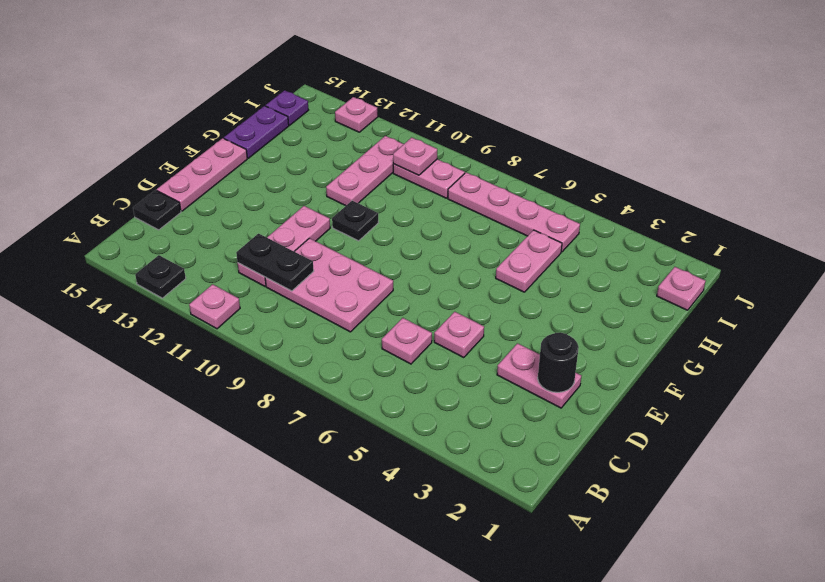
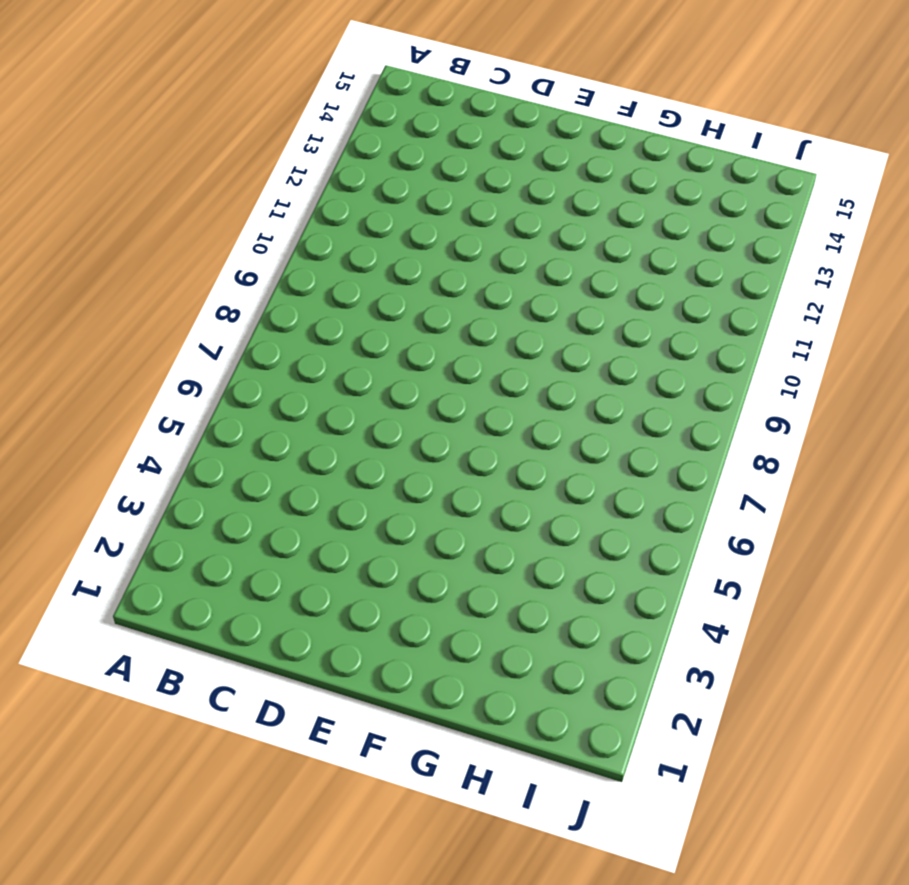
none -> pink plate A11 level 1
none -> black plate A13 level 1
none -> pink plate C6 level 1

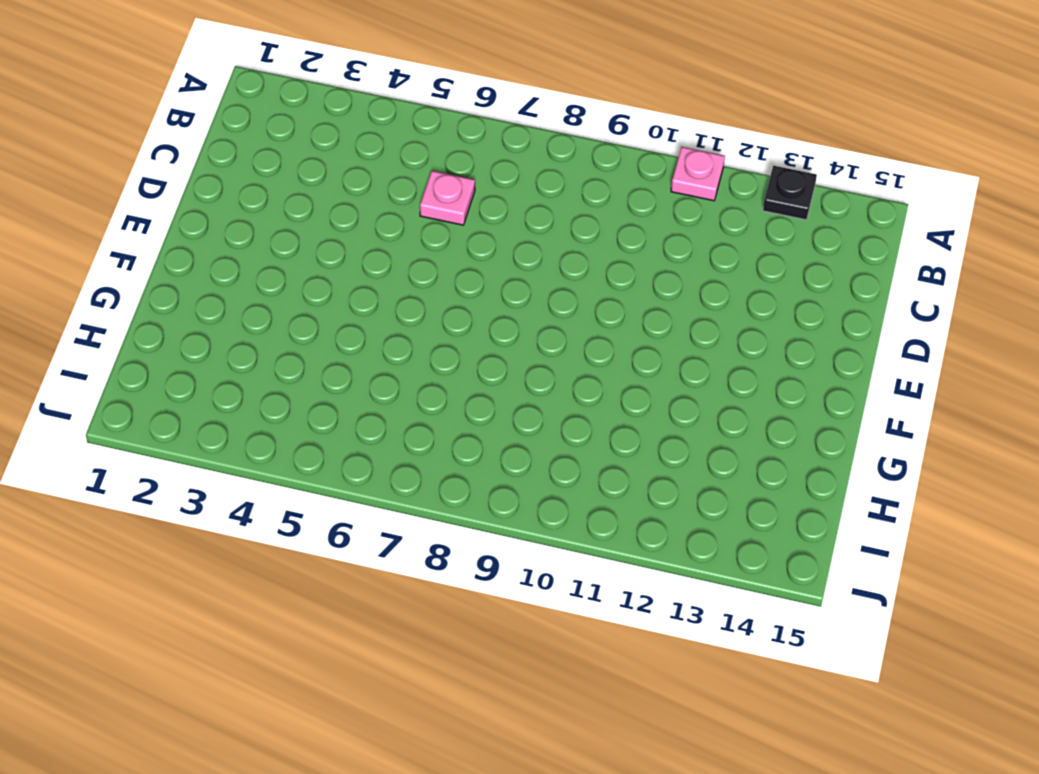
none -> pink plate C8:D10 level 1
none -> pink plate C11:E11 level 1
none -> black plate C15 level 1

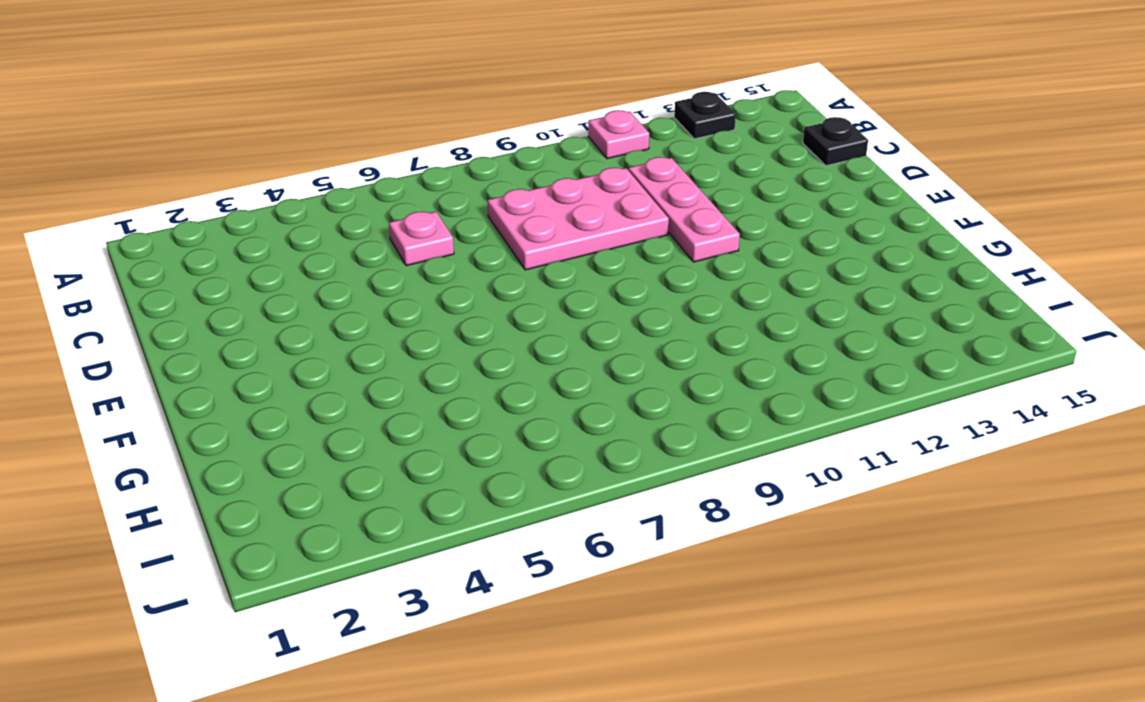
none -> pink plate D2:D3 level 1
none -> pink plate D5 level 1
none -> pink plate D15:F15 level 1

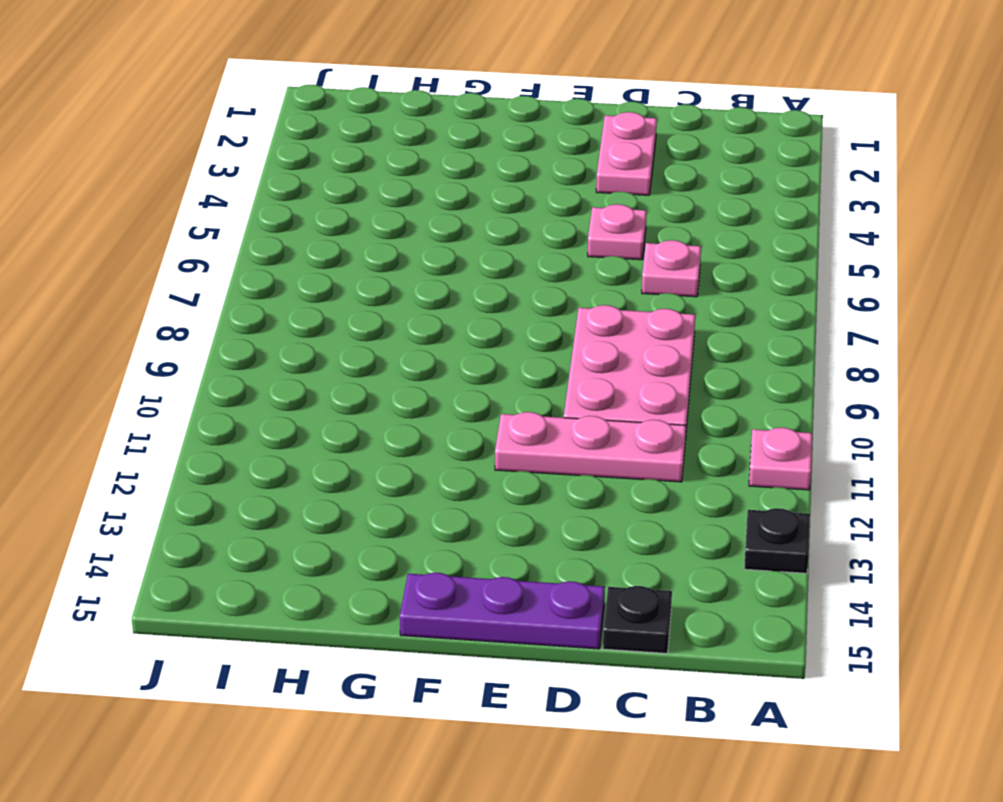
purple plate D15:F15 level 1 -> pink plate D15:F15 level 1
none -> black plate F10 level 1
none -> pink plate G5:H5 level 1
none -> pink plate G11:I11 level 1

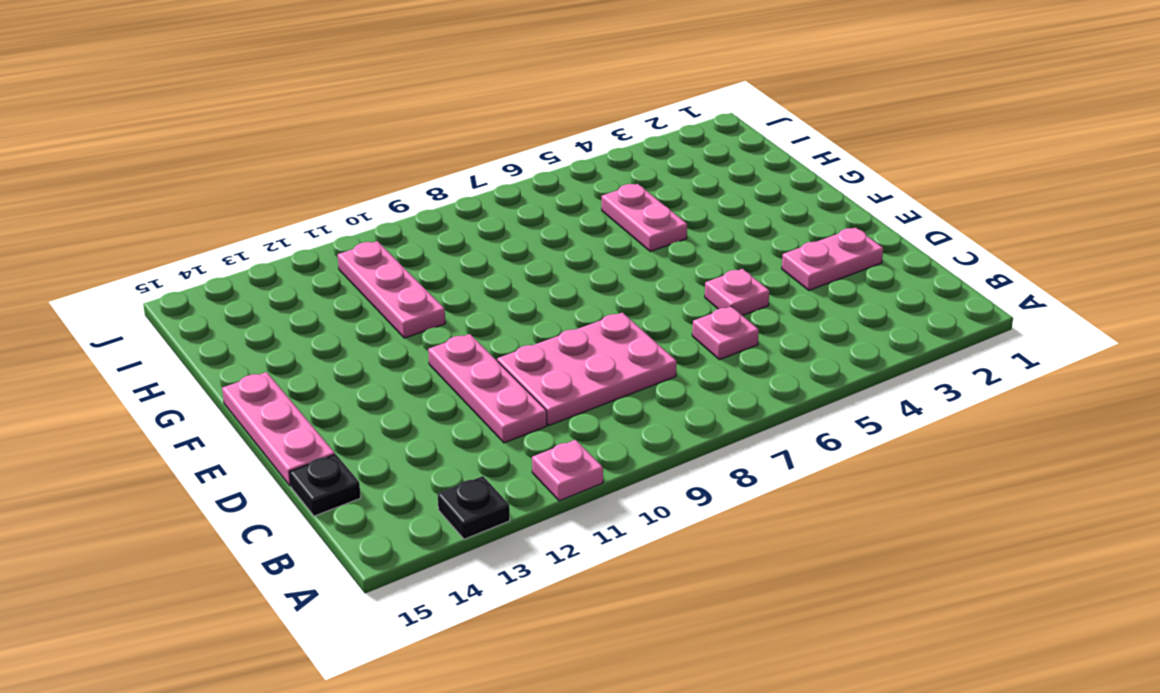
none -> black plate F10 level 1
none -> purple plate G15:H15 level 1
none -> pink plate I1 level 1

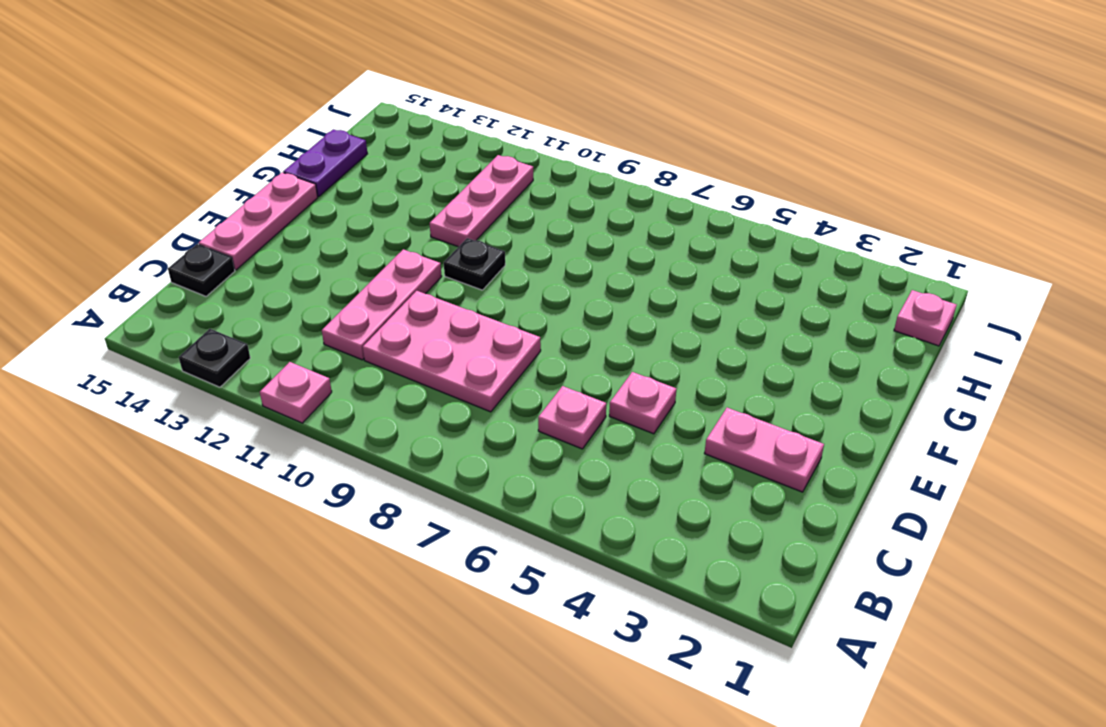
none -> pink plate G5:H5 level 1
none -> pink plate I5:I8 level 1
none -> pink plate I9:I10 level 1

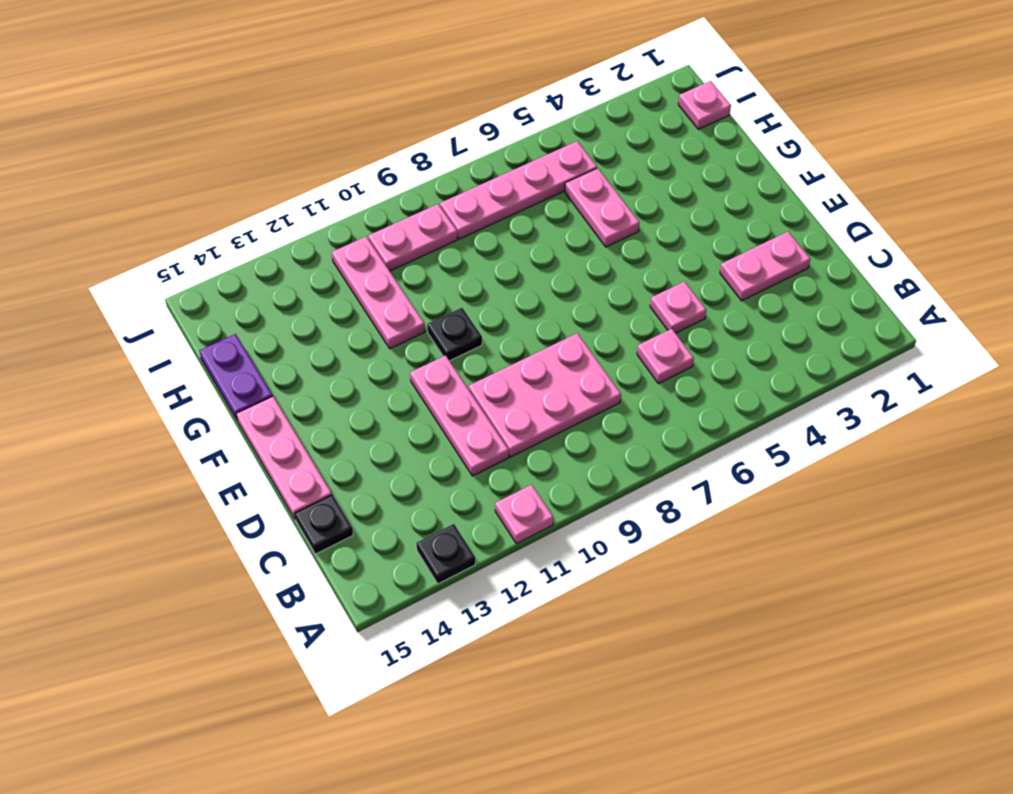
none -> purple plate I15 level 1
none -> pink plate J13 level 1
none -> black plate C10:C11 level 2

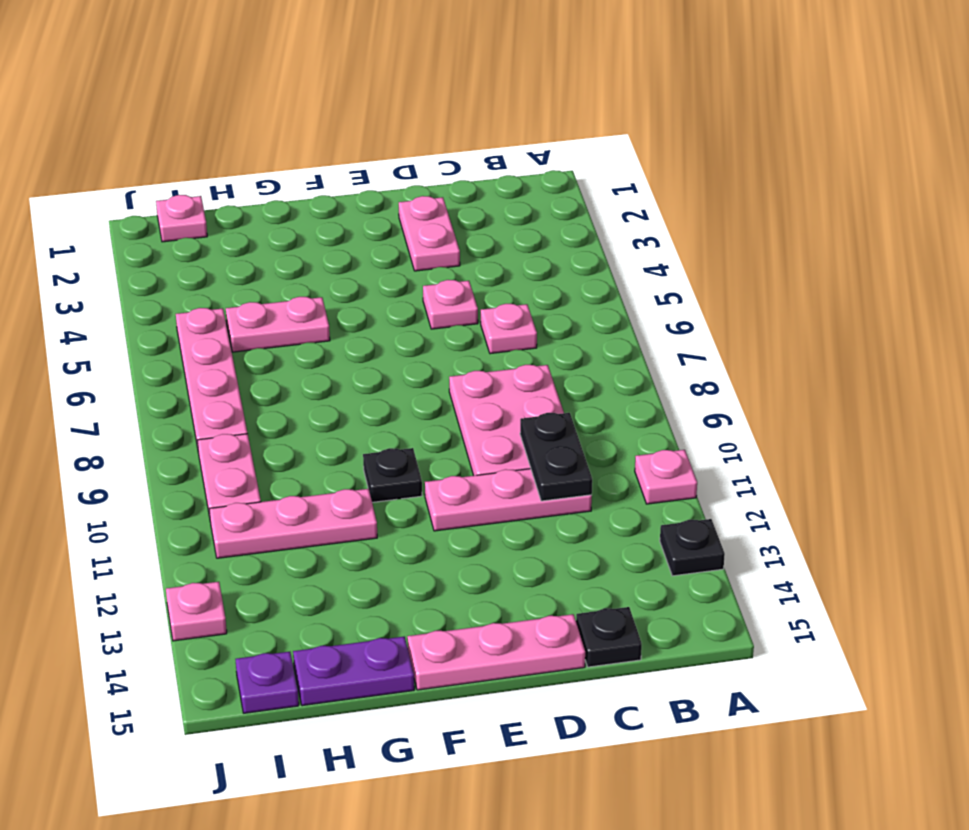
none -> black round brick D2 level 2
none -> pink plate I10 level 2

